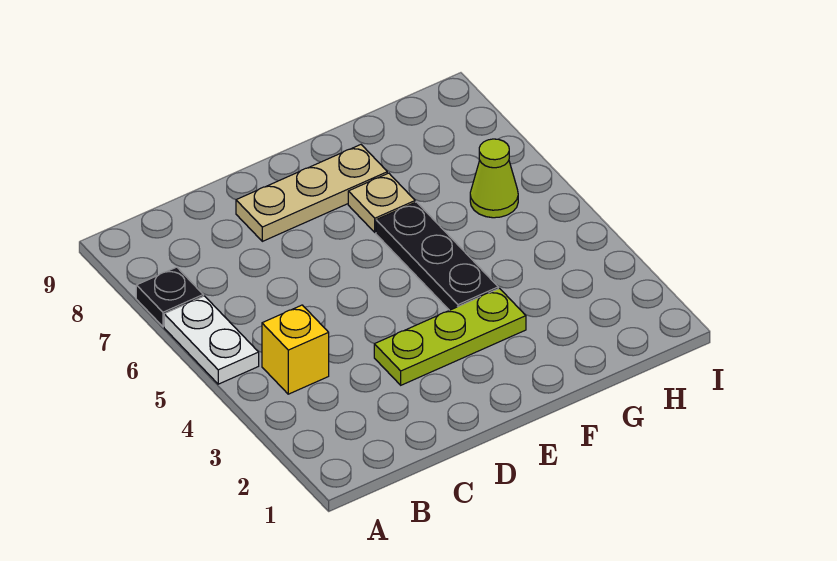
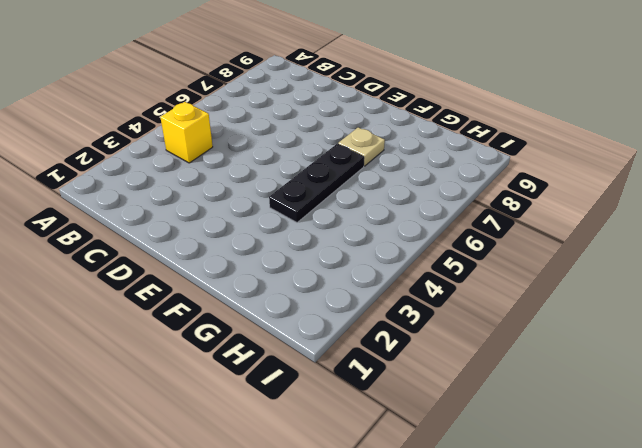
none -> white plate A5:A6 level 1
none -> black plate A7 level 1

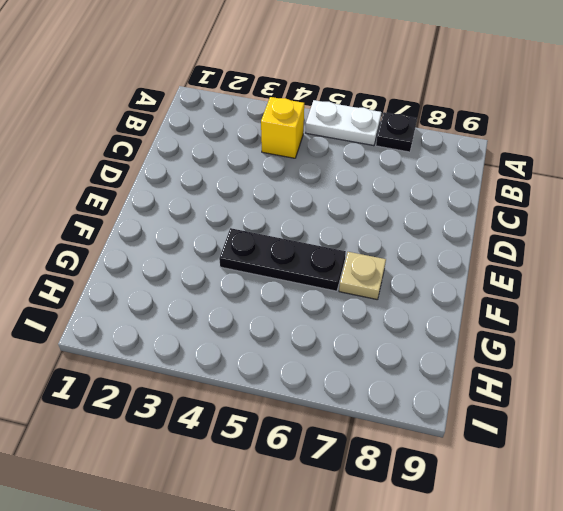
none -> lime plate D3:F3 level 1
none -> tan plate D8:F8 level 1

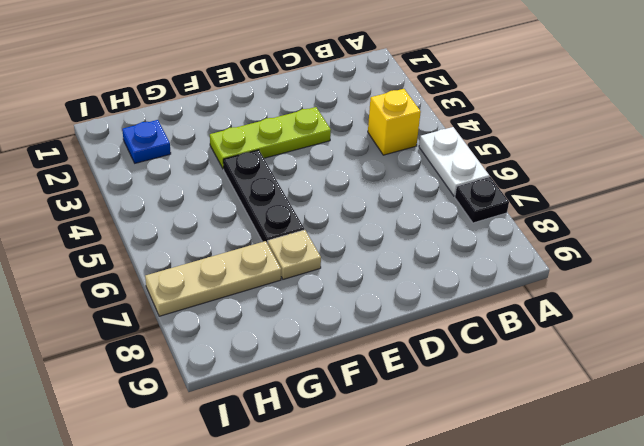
tan plate G7:I7 level 1 -> tan plate D8:F8 level 1
blue plate H2 level 1 -> none
none -> lime cone H6 level 1

